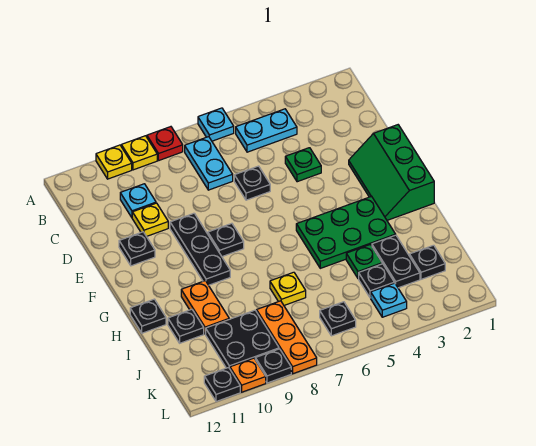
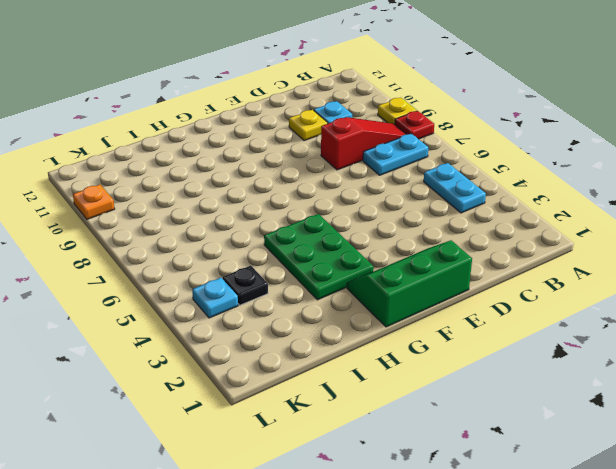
red slope B8:D8 level 1 top D -> none
none -> cyan plate A6 level 1
none -> yellow plate A10 level 1
none -> green plate D4 level 1
none -> black plate D6 level 1

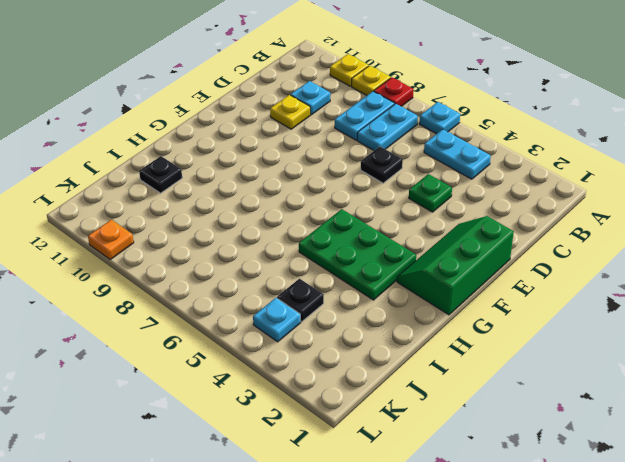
cyan plate B8:C8 level 1 -> none
none -> black plate E9:G9 level 1
none -> black plate E11 level 1
none -> black plate F8 level 1
none -> orange plate H10:I10 level 1

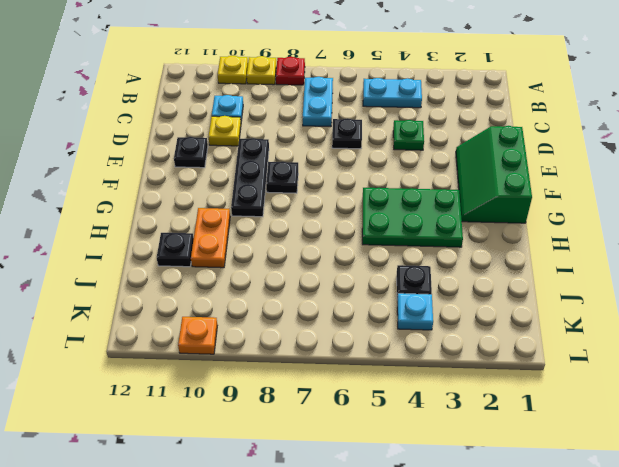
none -> cyan plate A6 level 1
none -> black plate H12 level 1
none -> black plate I3:J3 level 1
none -> green plate I4 level 1

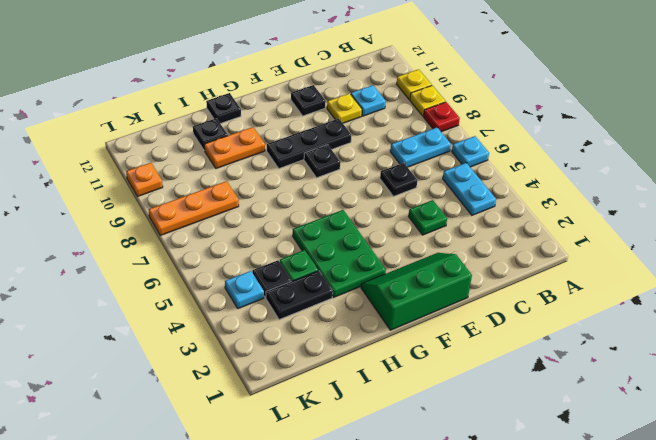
none -> yellow plate I7 level 1
none -> black plate J2 level 1
none -> black plate J9:K10 level 1
none -> black plate K6 level 1

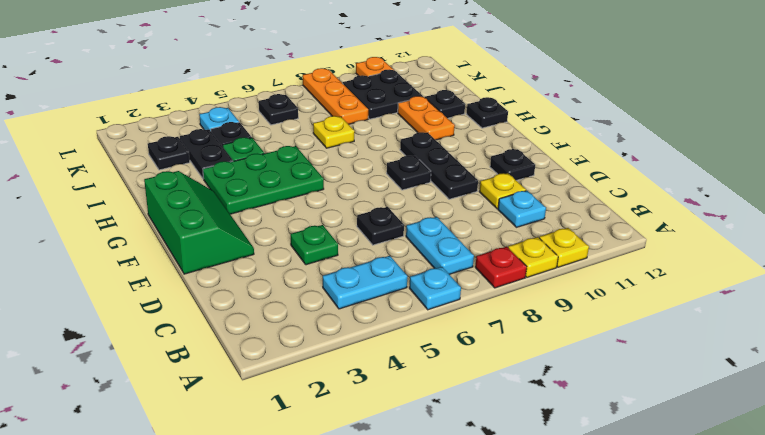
none -> black plate L9 level 1
none -> black plate L11 level 1

